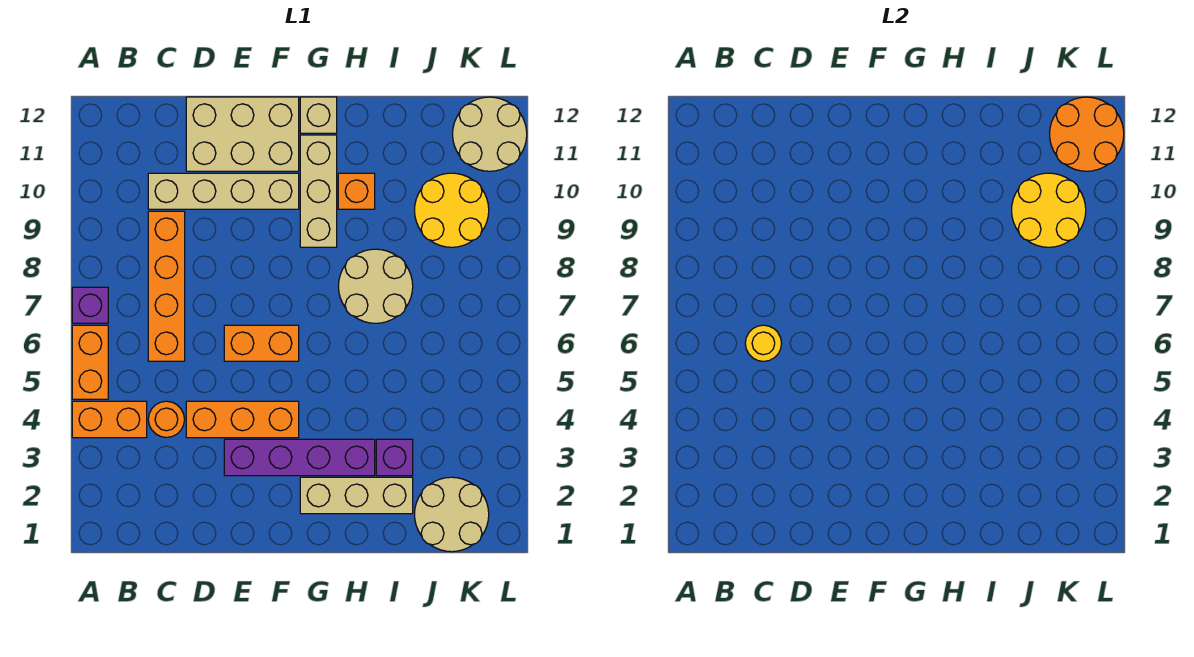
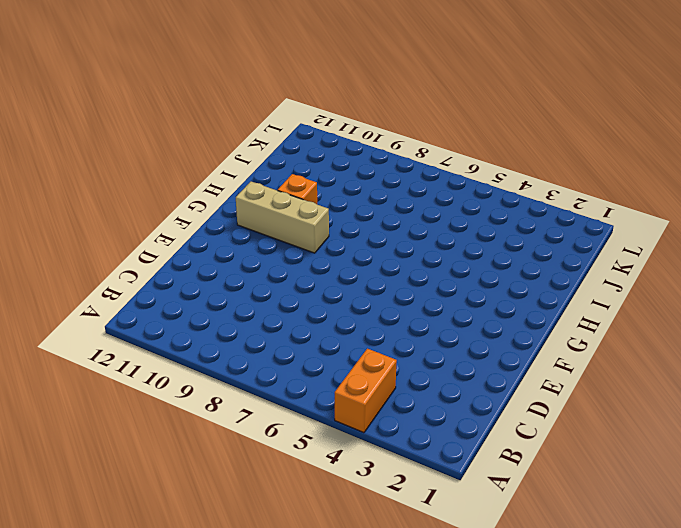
none -> orange brick A5:A6 level 1
none -> purple brick A7 level 1
none -> orange round brick C4 level 1

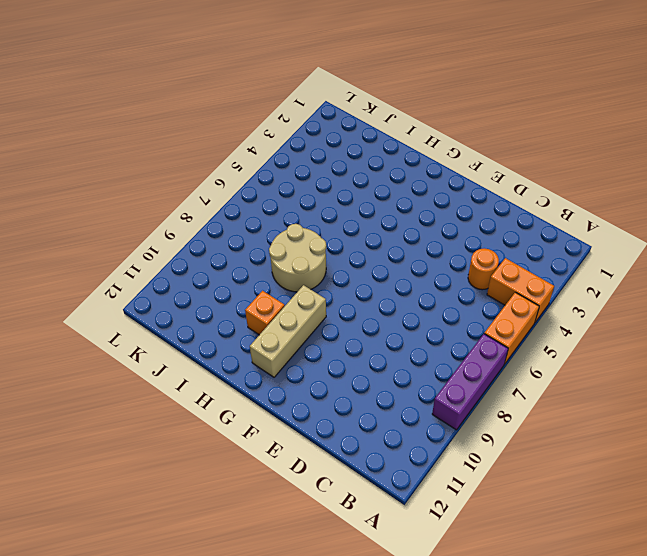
purple brick A7:A9 level 1 -> purple brick A7 level 1
none -> orange brick C6:C9 level 1
none -> tan brick C10:F10 level 1
none -> orange brick D4:F4 level 1

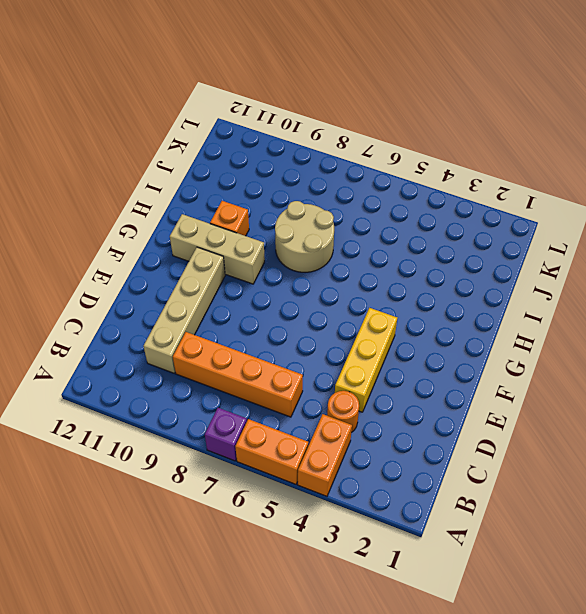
yellow brick D4:F4 level 1 -> orange brick D4:F4 level 1
none -> tan brick D11:F12 level 1
none -> purple brick E3:H3 level 1
none -> orange brick E6:F6 level 1

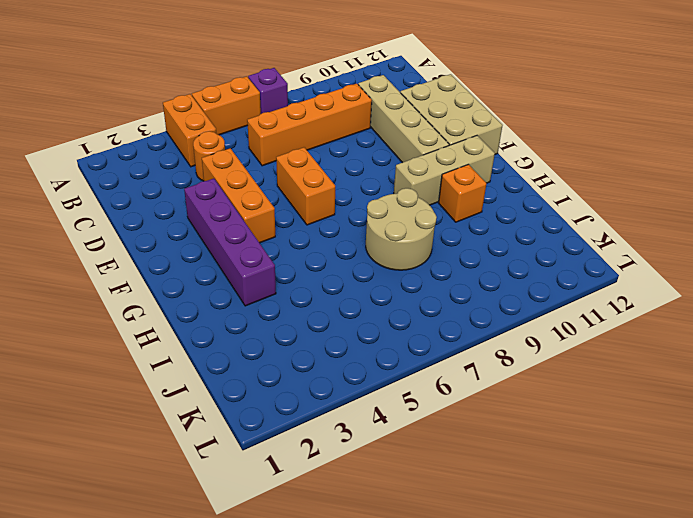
none -> tan brick G2:I2 level 1
none -> tan brick G12 level 1
none -> purple brick I3 level 1

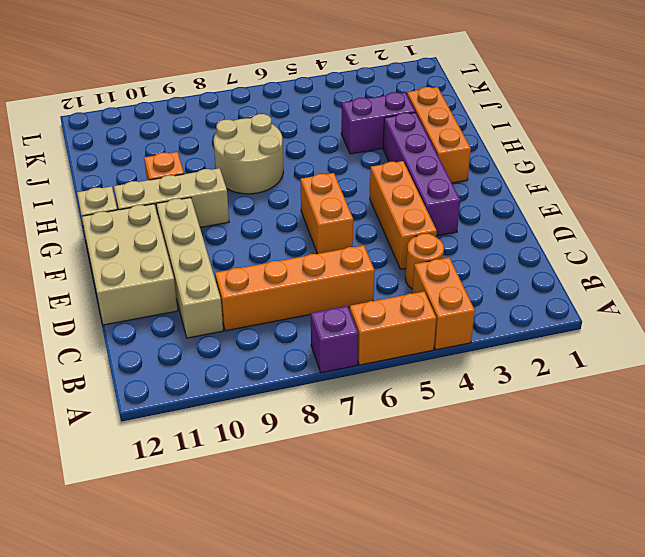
orange brick G2:I2 level 1 -> tan brick G2:I2 level 1
purple brick I3:I4 level 1 -> purple brick I3 level 1
none -> tan round brick J1:K2 level 1
none -> yellow round brick J9:K10 level 1
none -> tan round brick K11:L12 level 1

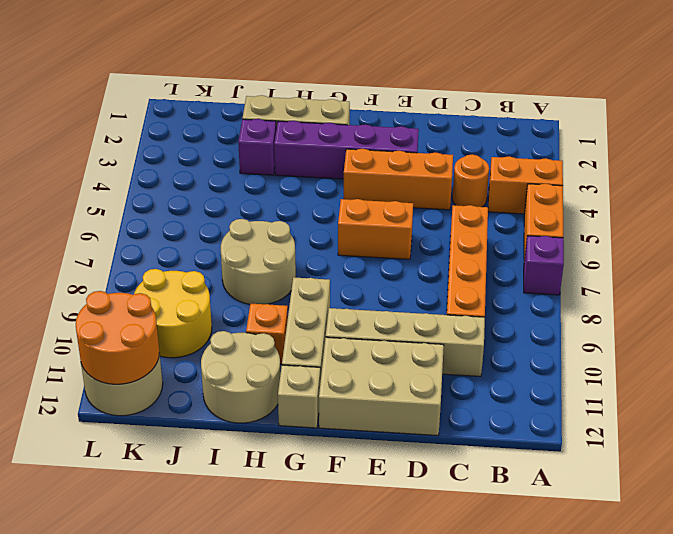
tan round brick H11:I12 level 1 -> tan round brick J1:K2 level 1
none -> yellow round brick C6 level 2
none -> yellow round brick J9:K10 level 2

